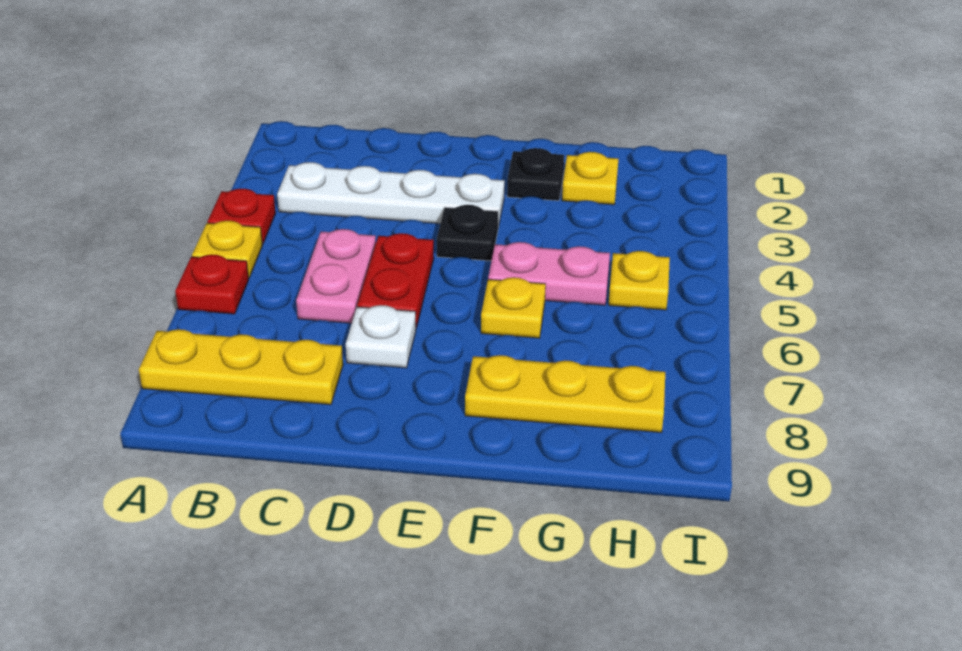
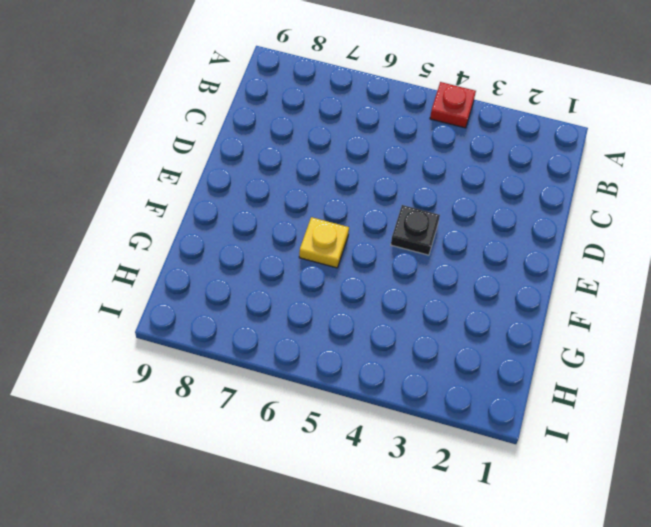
none -> yellow plate A5 level 1
none -> red plate A6 level 1
none -> yellow plate A8:C8 level 1

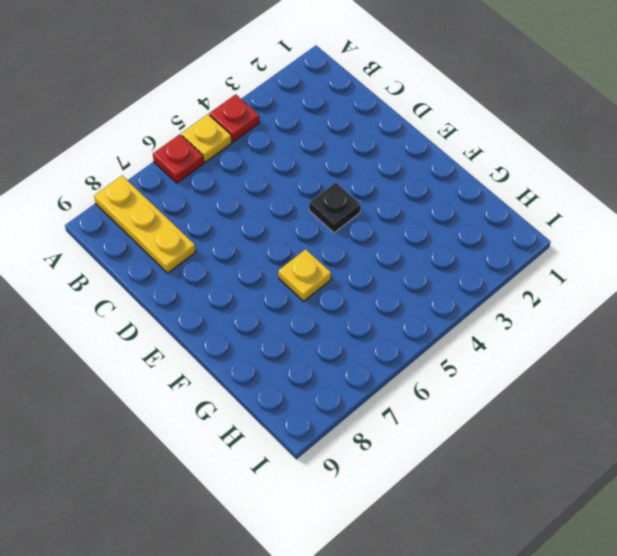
none -> white plate B3:E3 level 1
none -> pink plate C5:C6 level 1
none -> red plate D5:D6 level 1

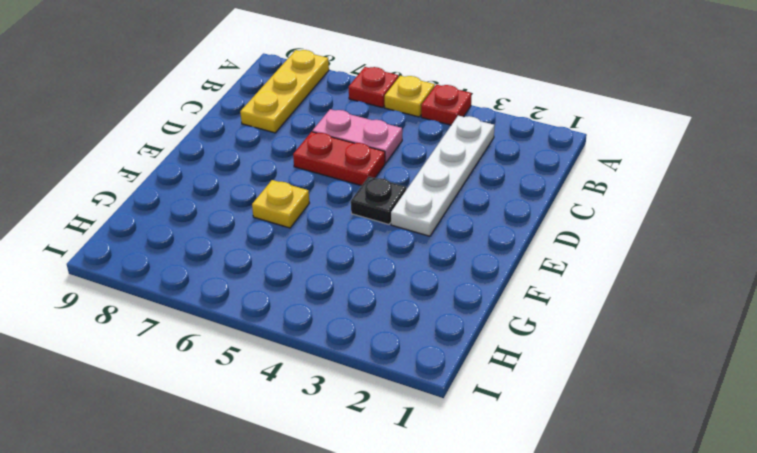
none -> white plate D7 level 1
none -> black plate F2 level 1
none -> pink plate F5:G5 level 1

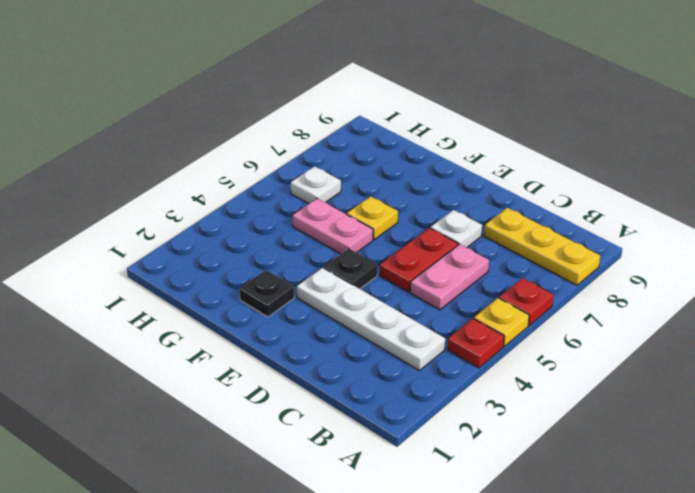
white plate H6 level 1 -> none
none -> yellow plate F8:H8 level 1
none -> yellow plate G2 level 1
none -> yellow plate H5 level 1

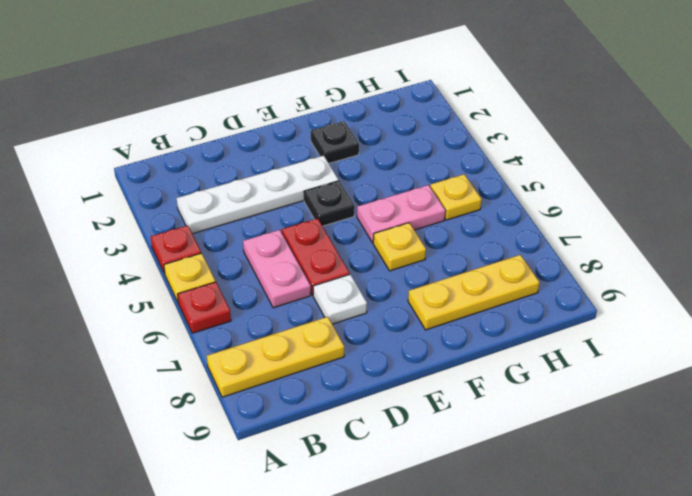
none -> yellow plate G2 level 1

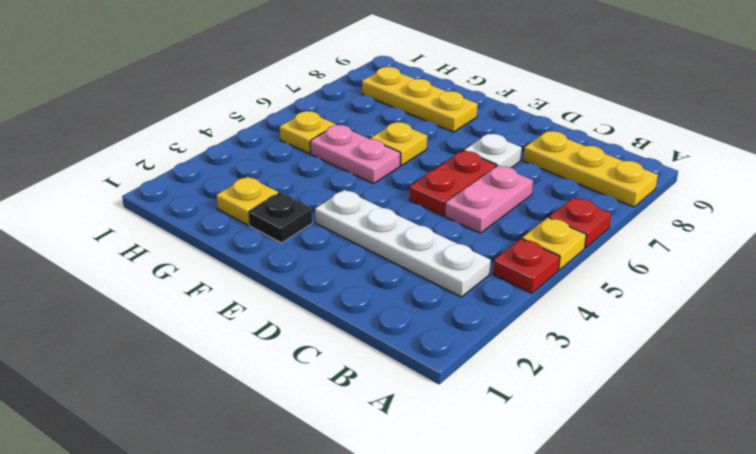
none -> black plate E4 level 1

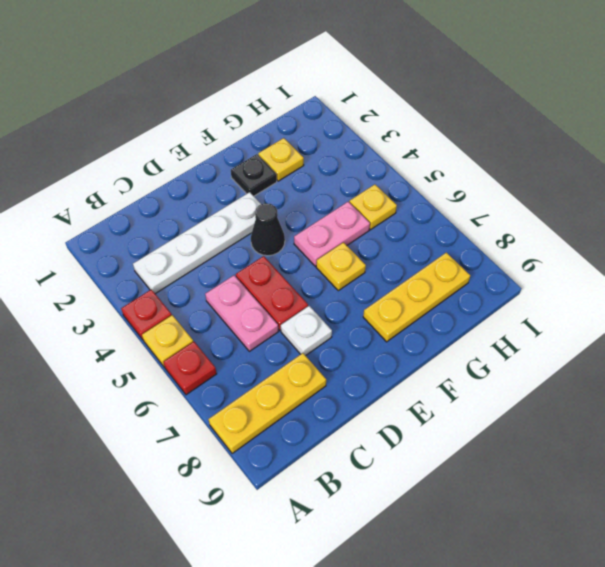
black cone E4 level 1 -> black plate E4 level 1

